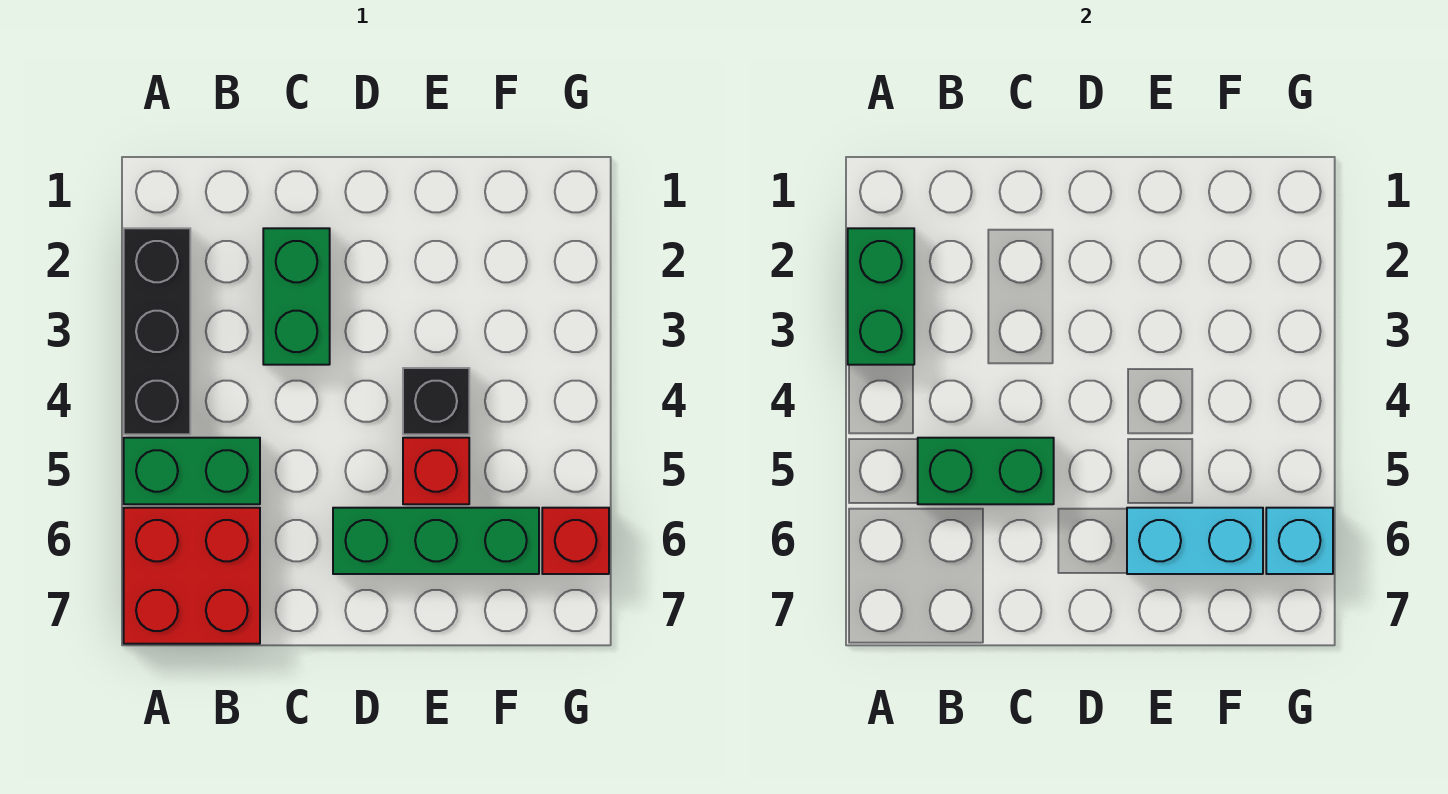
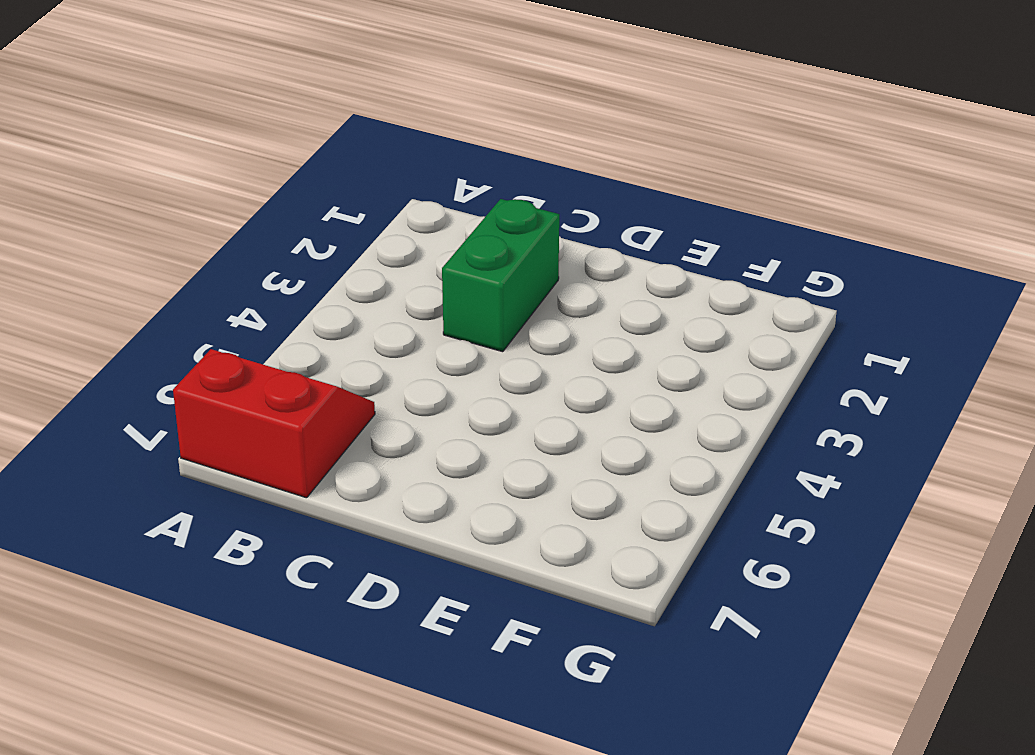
red slope A6:B7 level 1 top 7 -> red brick A6:B7 level 1
none -> black brick A2:A4 level 1
none -> green brick A5:B5 level 1
none -> green brick D6:F6 level 1

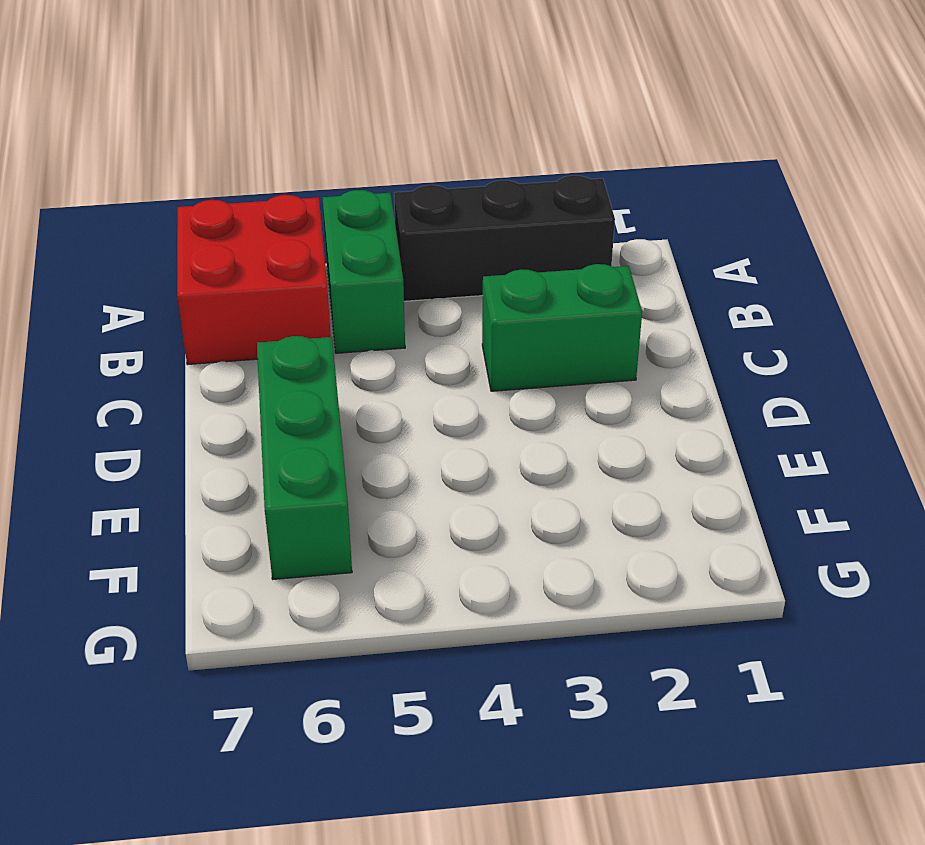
none -> black brick E4 level 1
none -> red brick E5 level 1
none -> red brick G6 level 1

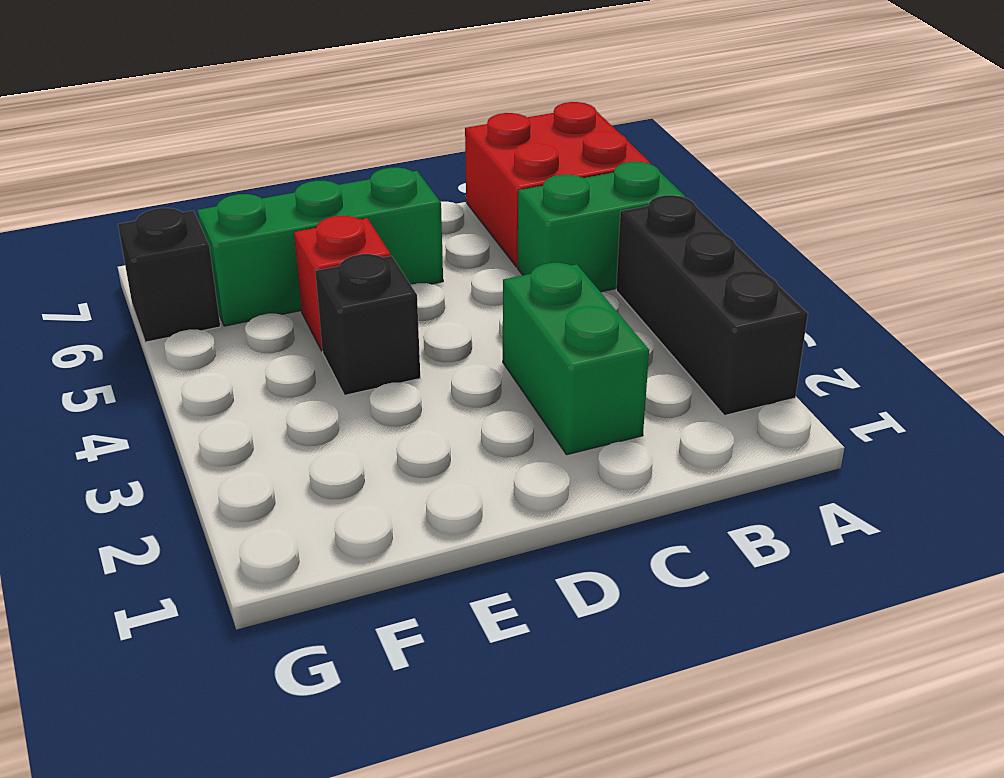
black brick G6 level 1 -> red brick G6 level 1
none -> green brick A2:A3 level 2
none -> green brick B5:C5 level 2
none -> cyan brick E6:F6 level 2

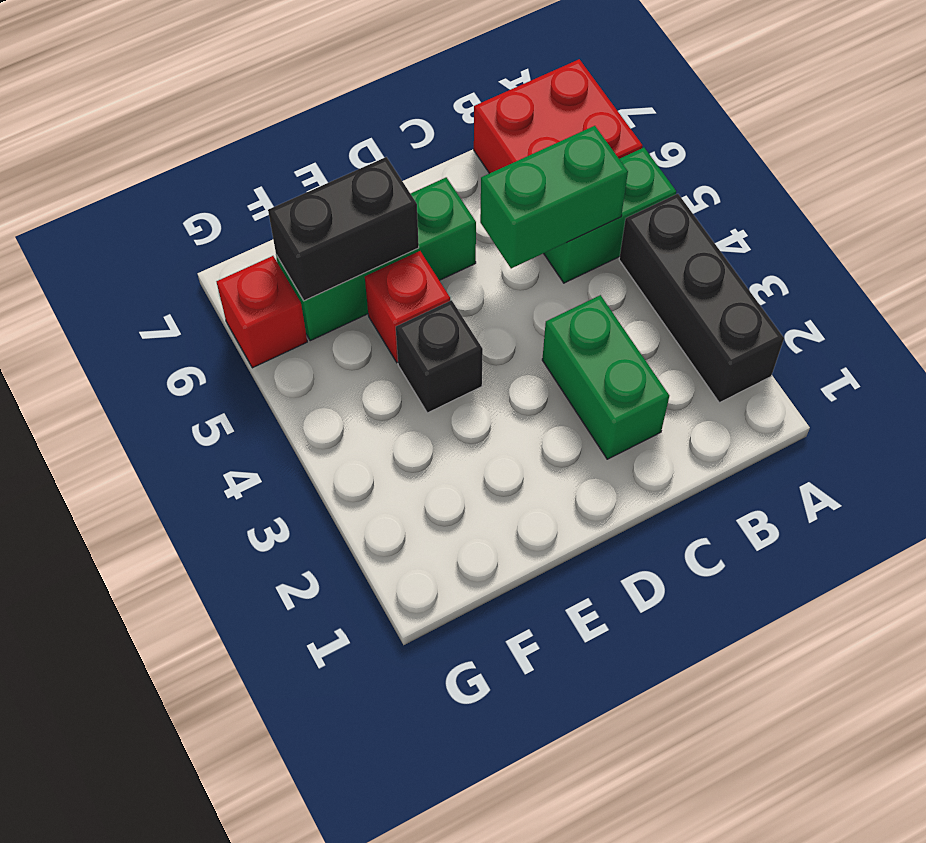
black brick E6:F6 level 2 -> cyan brick E6:F6 level 2
none -> green brick A2:A3 level 2
none -> cyan brick G6 level 2

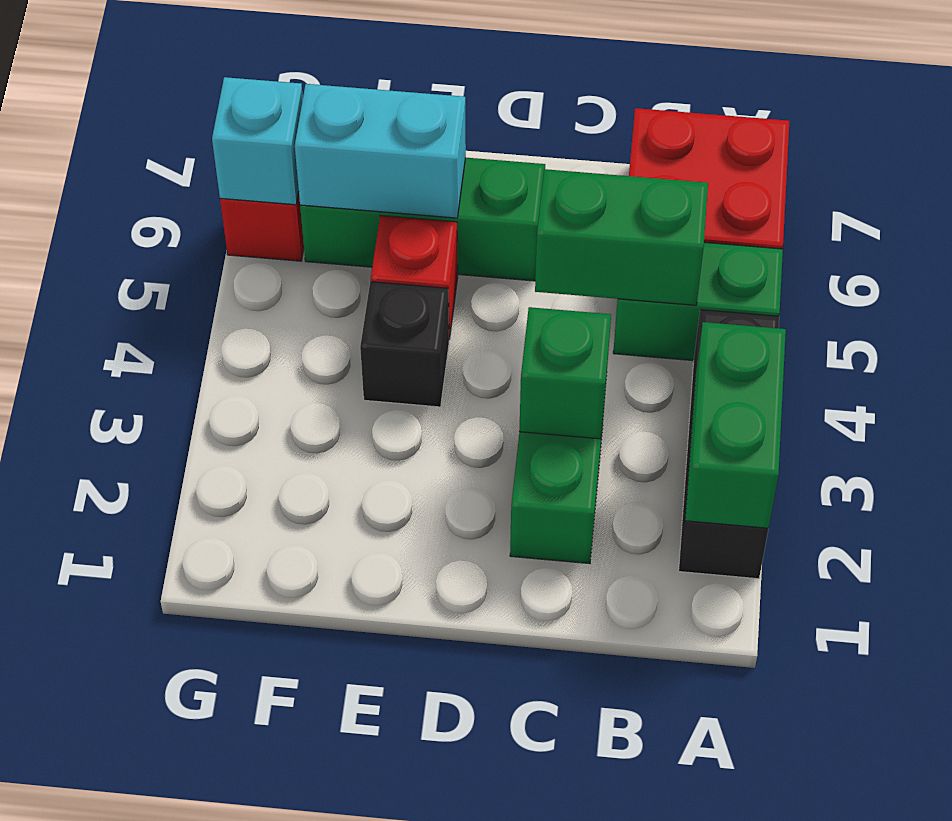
green brick C3 level 2 -> none

